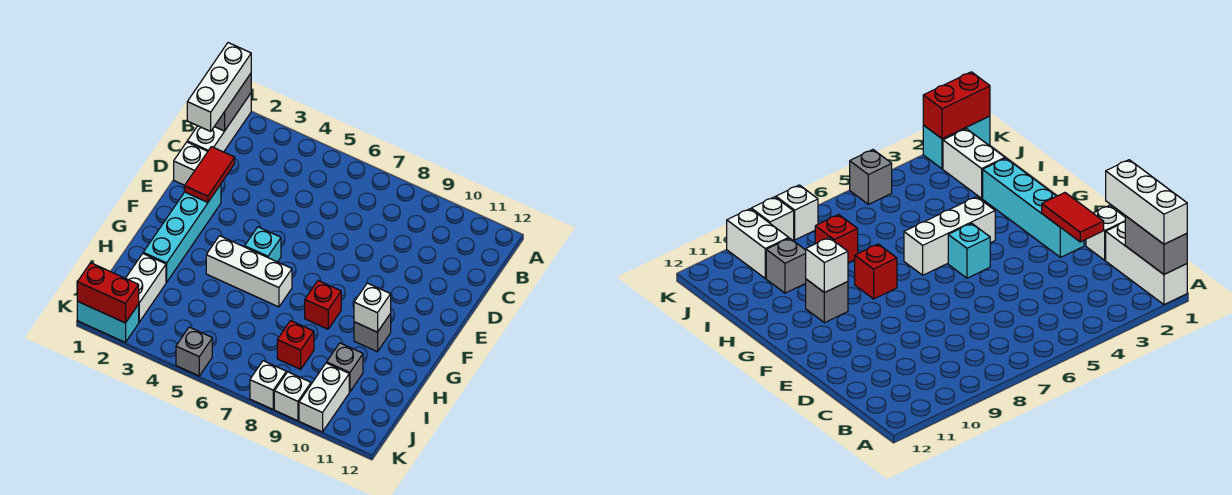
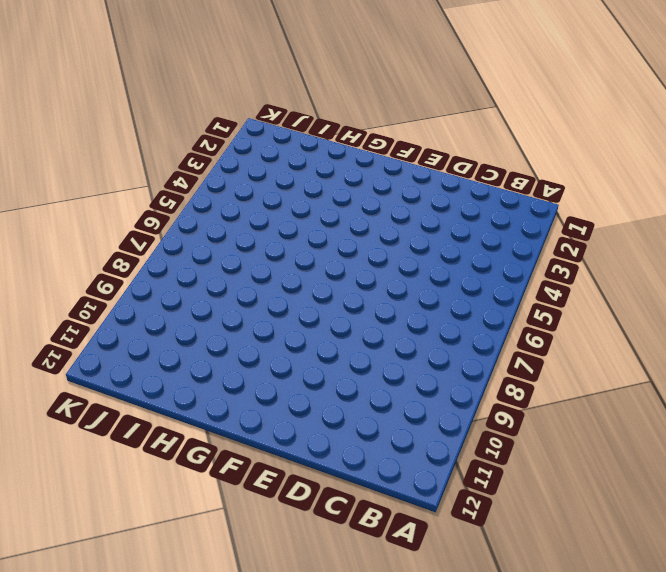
none -> white brick A1:C1 level 1
none -> white brick D1 level 1
none -> cyan brick E2:H2 level 1

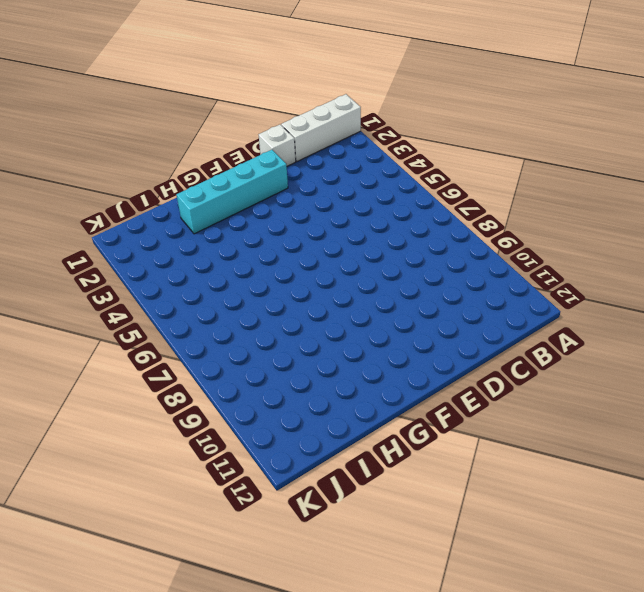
none -> cyan brick F5 level 1
none -> white brick G4:G6 level 1
none -> red brick G8 level 1

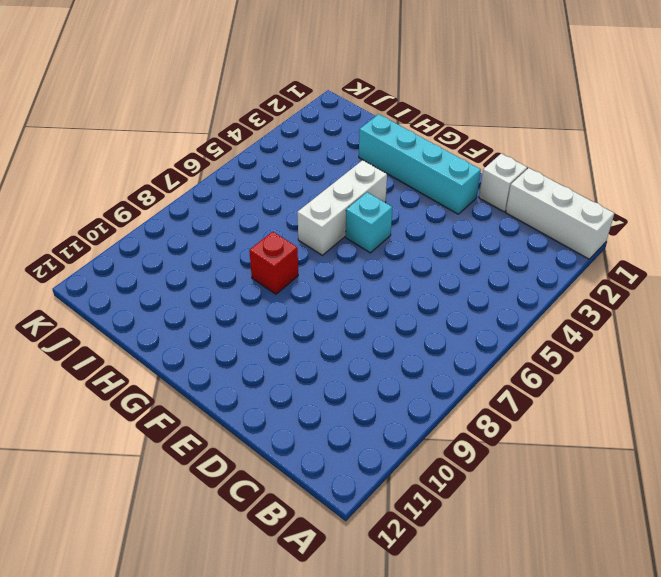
none -> grey brick G10 level 1
none -> white brick I2:J2 level 1
none -> red brick I8 level 1

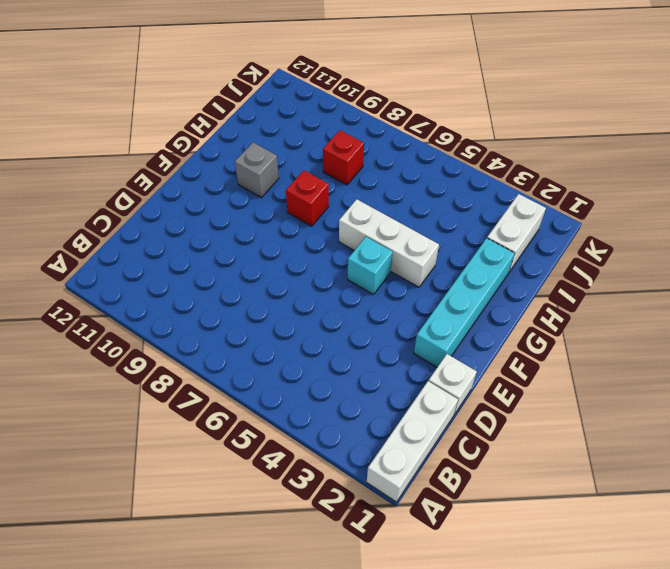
none -> grey brick I10 level 1
none -> white brick J10:K10 level 1
none -> cyan brick K1:K2 level 1

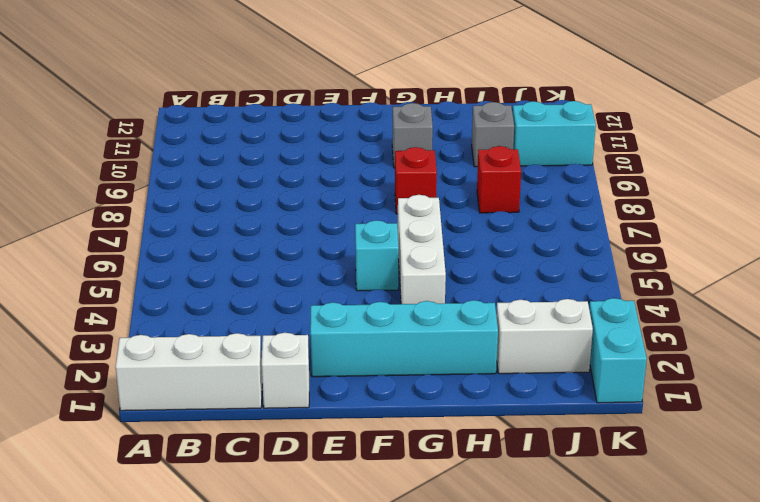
cyan brick J10:K10 level 1 -> white brick J10:K10 level 1
none -> grey brick K5 level 1
none -> white brick K8 level 1
none -> white brick K9 level 1

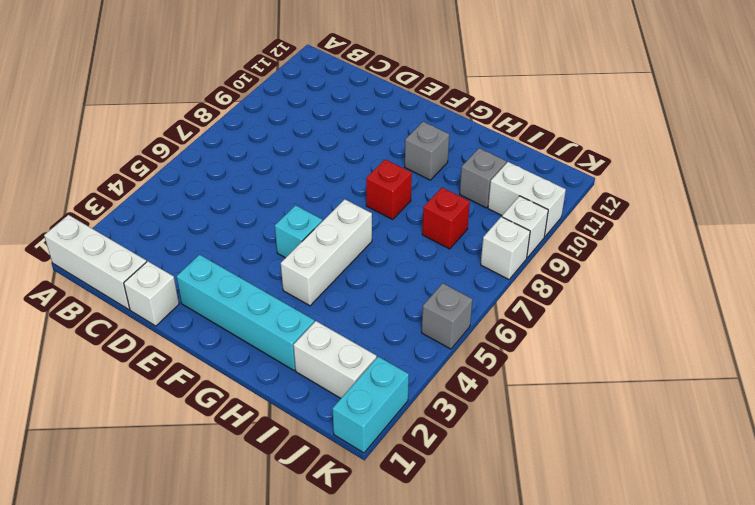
none -> grey brick A1:B1 level 2
none -> red tile D2:E2 level 2
none -> white brick G10 level 2

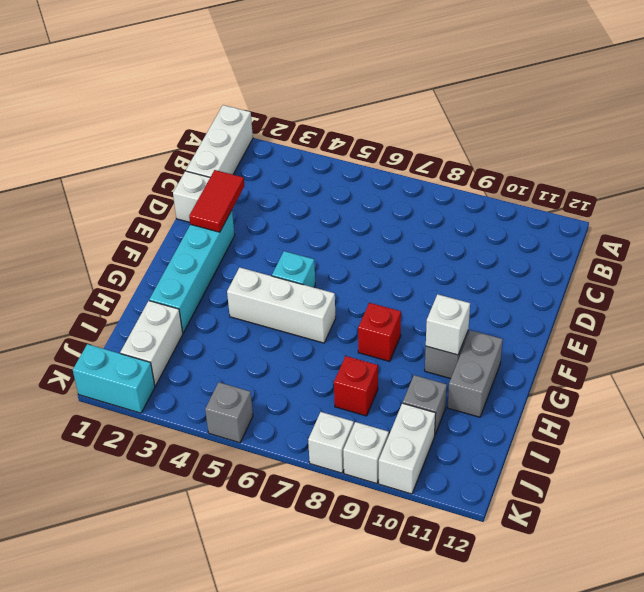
grey brick G11:H11 level 1 -> grey brick A1:B1 level 2
none -> red brick K1:K2 level 2
none -> white brick A1:C1 level 3

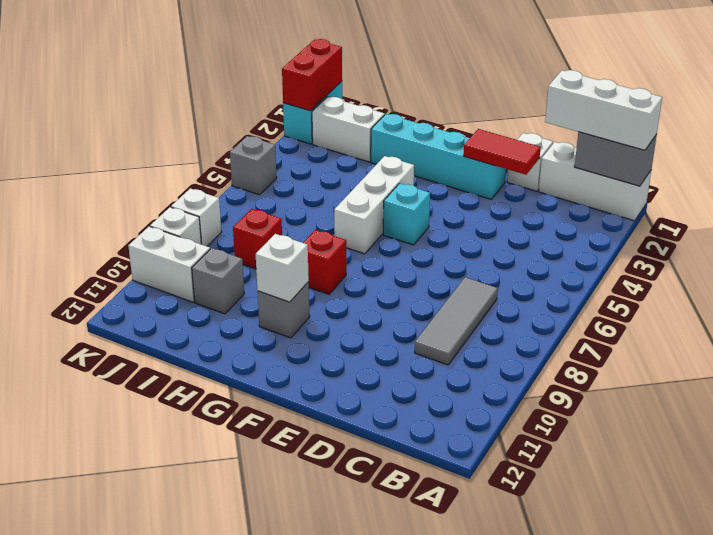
grey tile C7:C9 level 1 -> none

